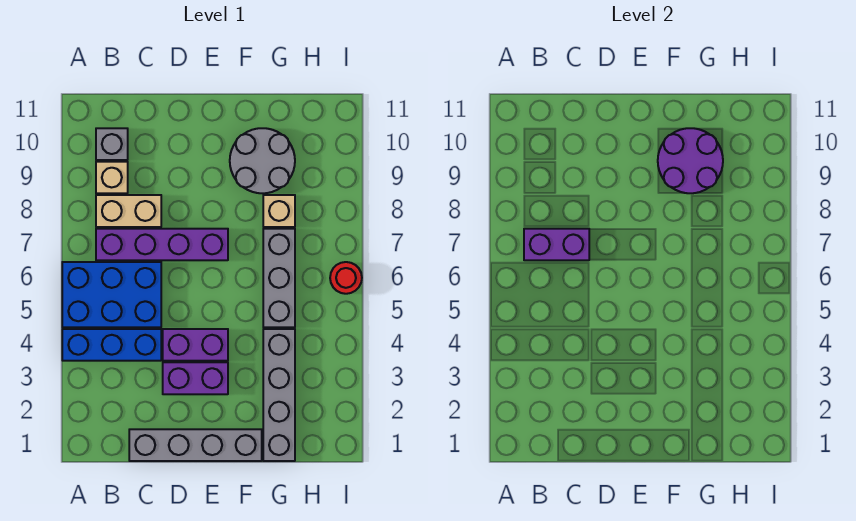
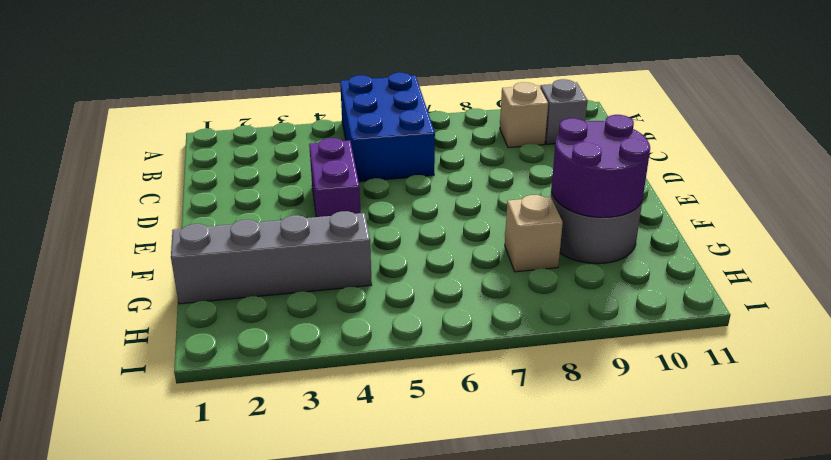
none -> blue brick A4:C4 level 1
none -> purple brick B7:E7 level 1
none -> tan brick B8:C8 level 1

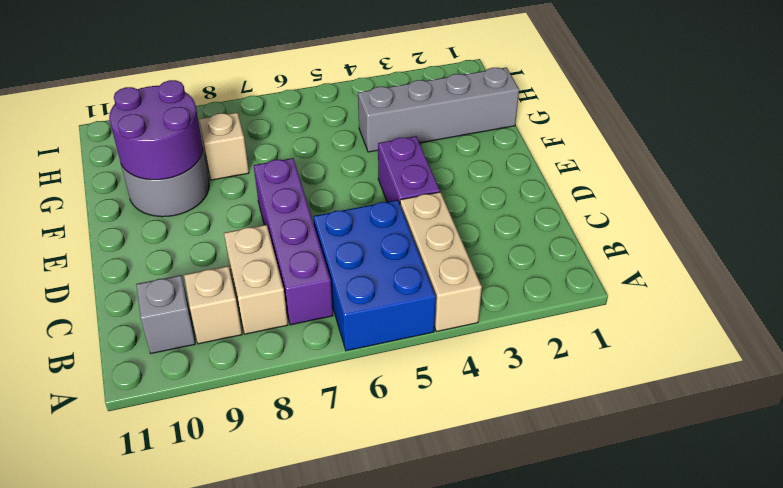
tan brick A4:C4 level 1 -> blue brick A4:C4 level 1
none -> grey brick C1:F1 level 1
none -> purple brick D3:E3 level 1
none -> grey brick G5:G7 level 1

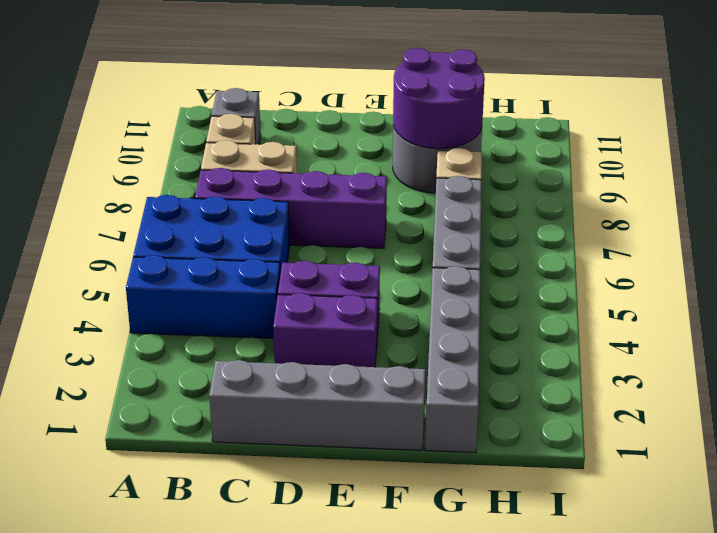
none -> red round brick I6 level 1
none -> purple brick B7:C7 level 2

